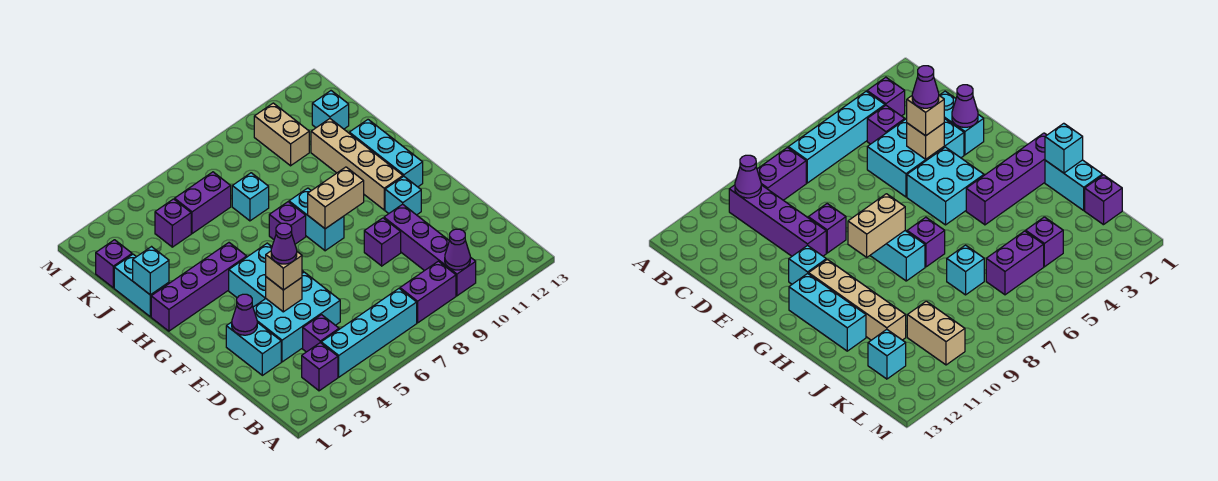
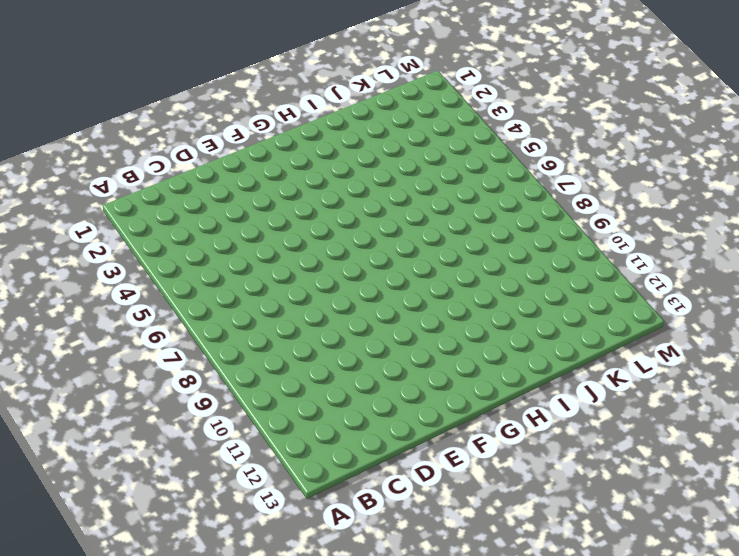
none -> purple brick B3 level 1
none -> cyan brick B4:B7 level 1
none -> purple brick B8:B9 level 1

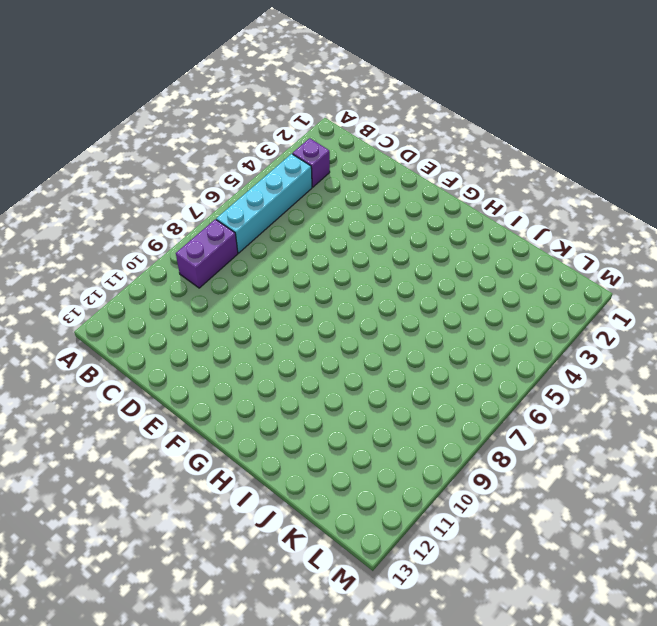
none -> purple brick B10:E10 level 1
none -> purple brick C4 level 1
none -> cyan brick D2:E2 level 1

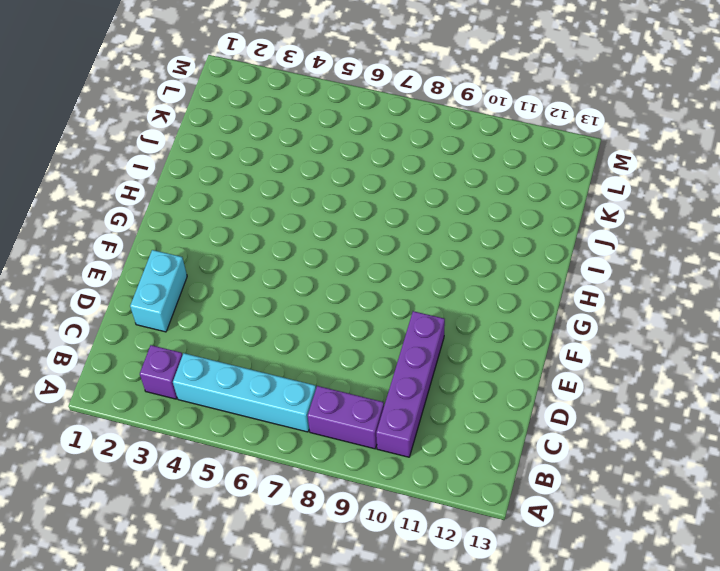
none -> purple brick C4 level 1
none -> cyan brick D3:E5 level 1
none -> purple brick E9 level 1

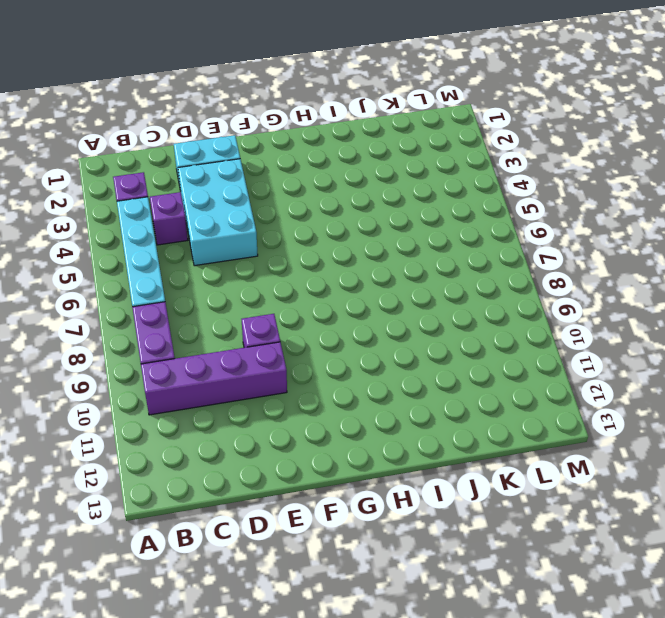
none -> cyan brick F4:G5 level 1
none -> cyan brick F11 level 1
none -> cyan brick G8:H8 level 1

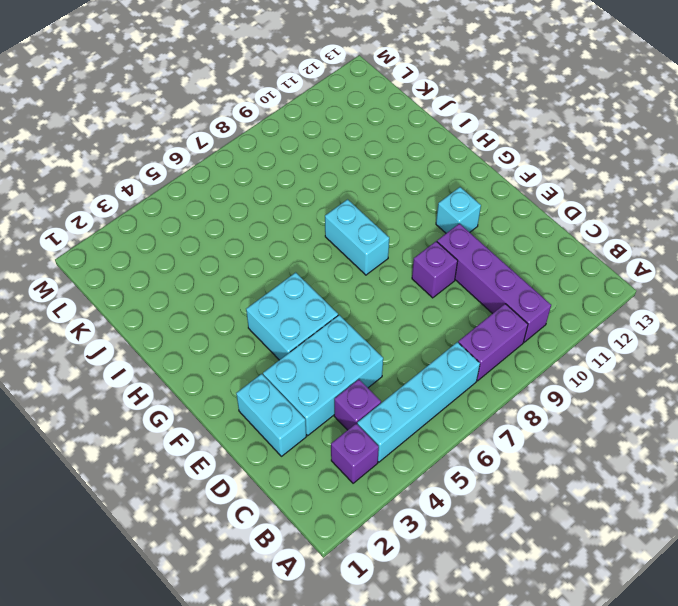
none -> tan brick G11:J11 level 1
none -> cyan brick G12:I12 level 1
none -> purple brick H1:H4 level 1

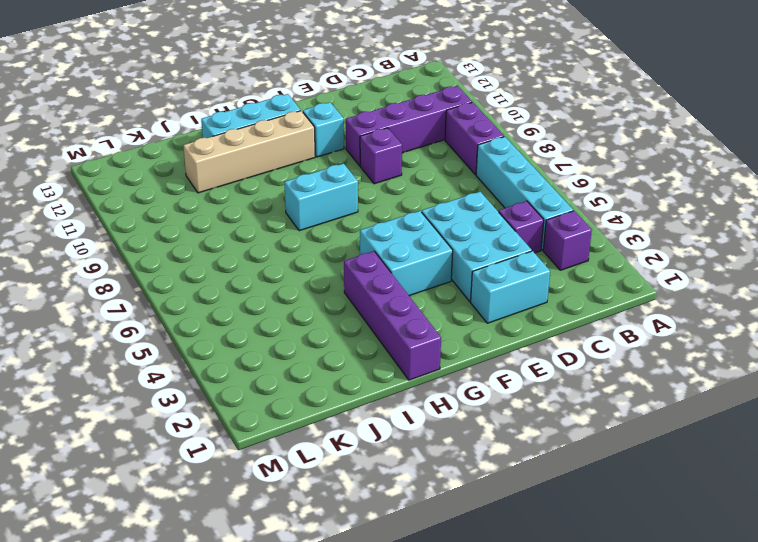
none -> purple brick H7 level 1
none -> cyan brick I1:J1 level 1
none -> cyan brick J7 level 1

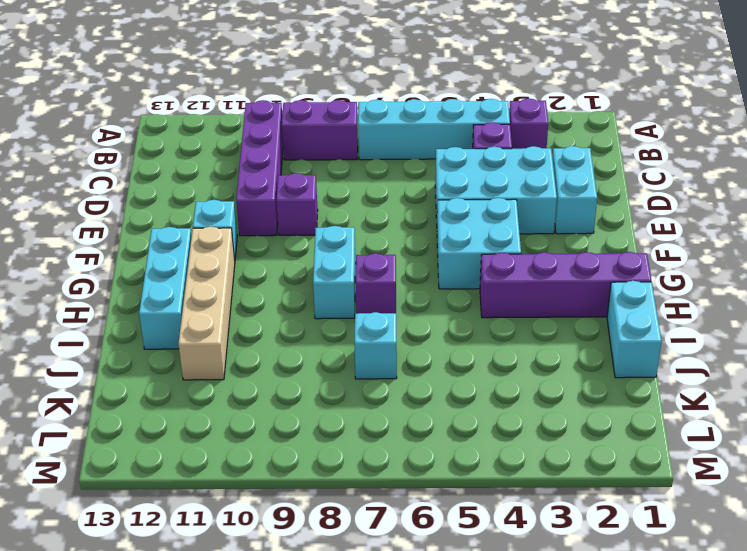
none -> purple brick K1 level 1
none -> purple brick K4 level 1
none -> purple brick K5:K6 level 1

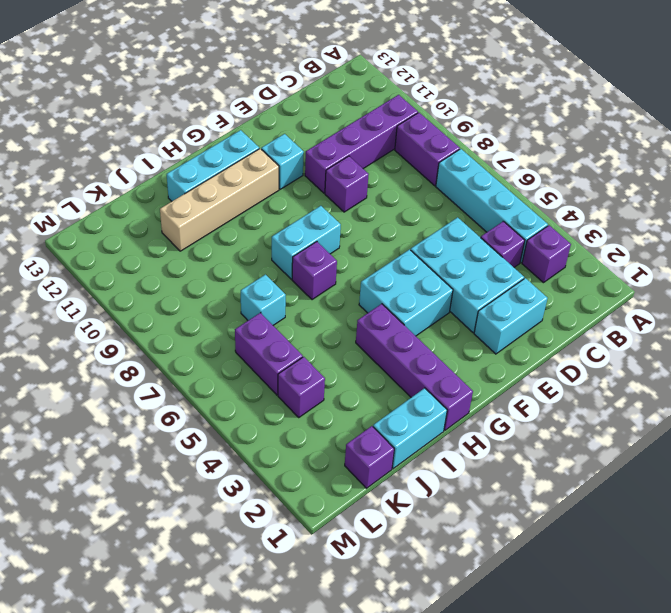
none -> tan brick K10:L10 level 1
none -> cyan brick K12 level 1
none -> purple cone B10 level 2

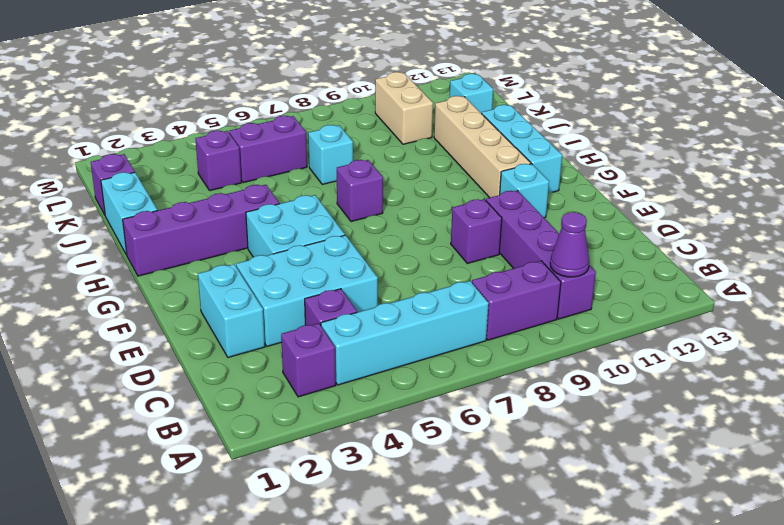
none -> cyan brick G8:H8 level 1
none -> purple cone E2 level 2
none -> tan brick E4 level 2

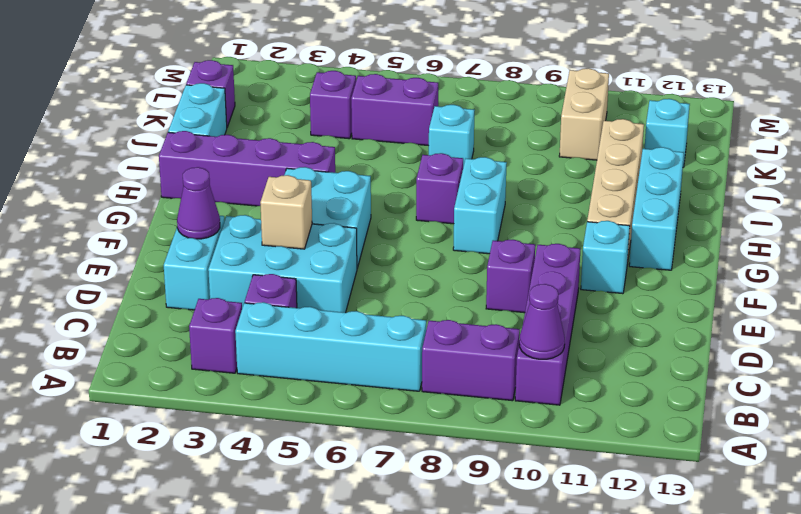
none -> tan brick G8:G9 level 2
none -> cyan brick I1 level 2
none -> tan brick E4 level 3

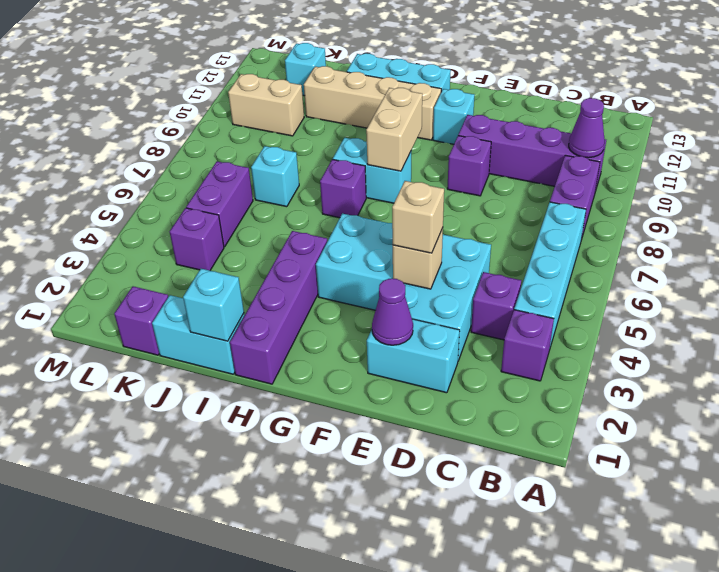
none -> purple cone E4 level 4

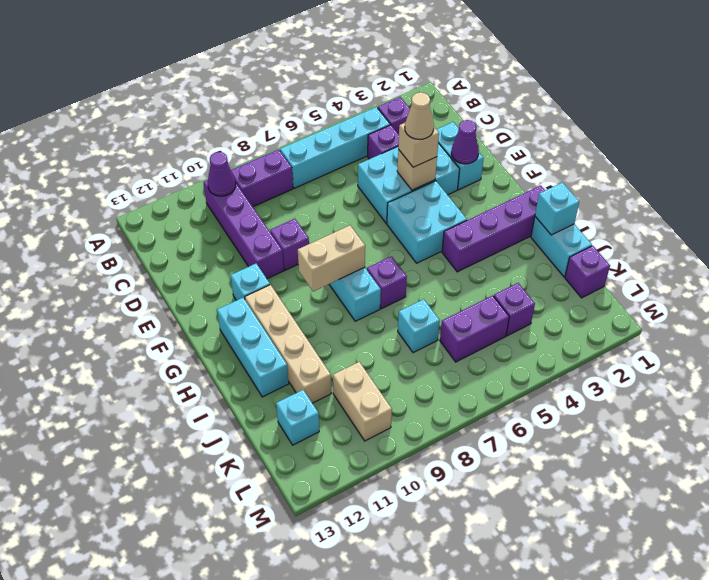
tan cone E4 level 4 -> purple cone E4 level 4

